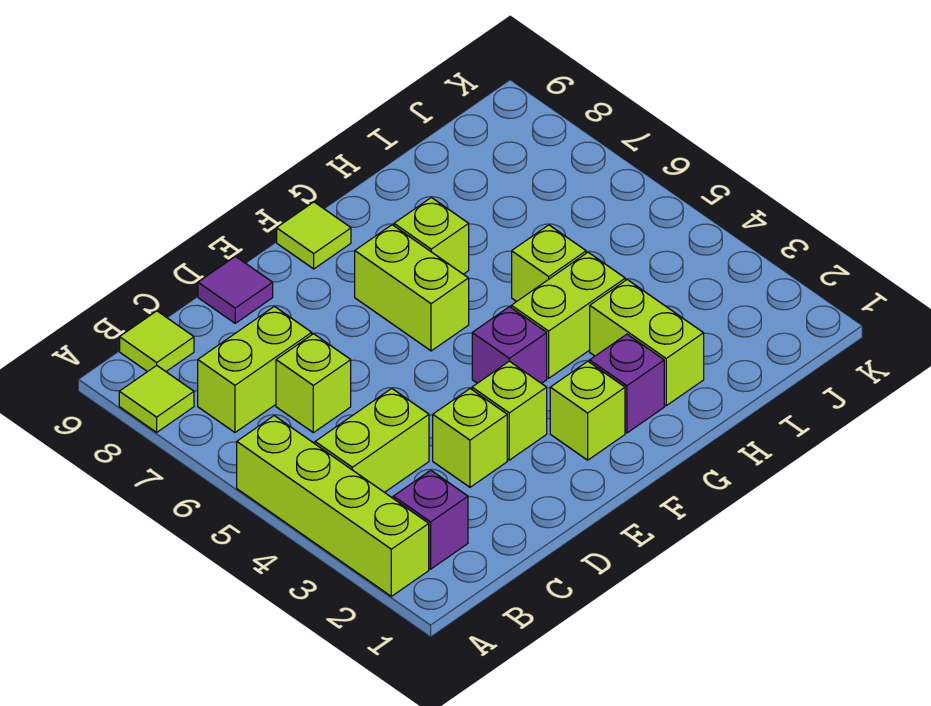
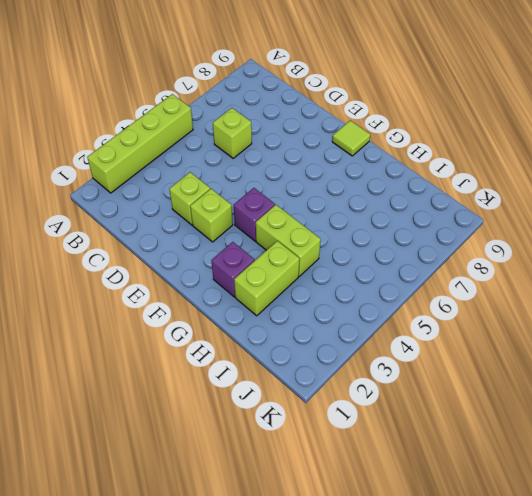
none -> lime tile A8 level 1
none -> purple brick B2 level 1
none -> lime brick B4:C4 level 1

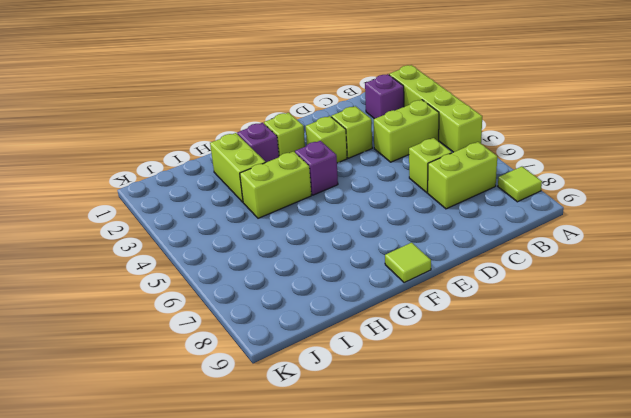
none -> lime tile B9 level 1
none -> purple tile D9 level 1
none -> lime brick F6:F7 level 1

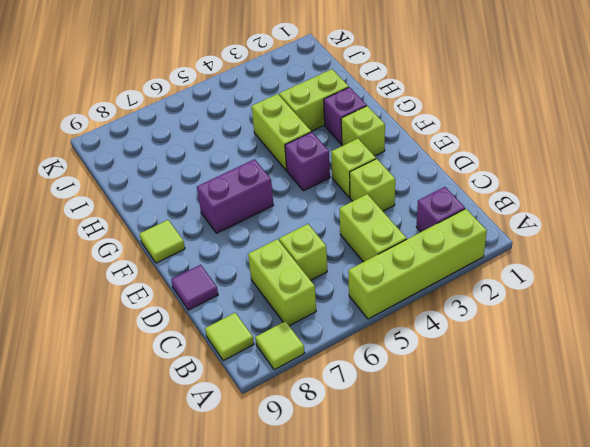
purple brick F6:F7 level 1 -> lime brick F6:F7 level 1
none -> lime brick G7 level 1
none -> lime brick H5 level 1

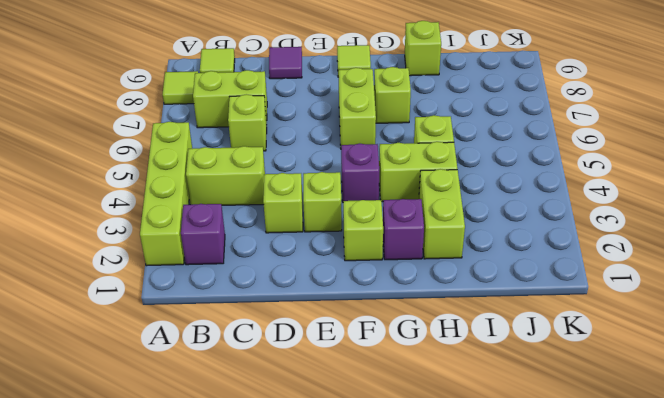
lime brick H9 level 1 -> none

